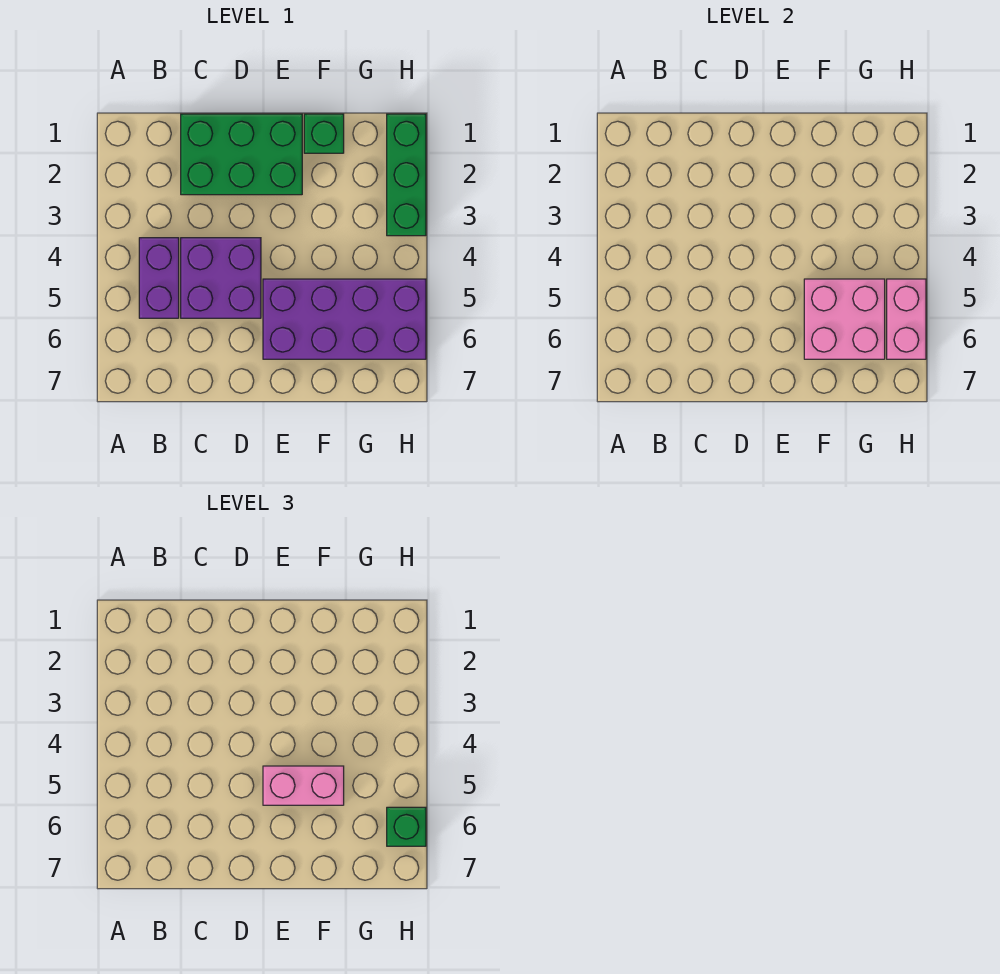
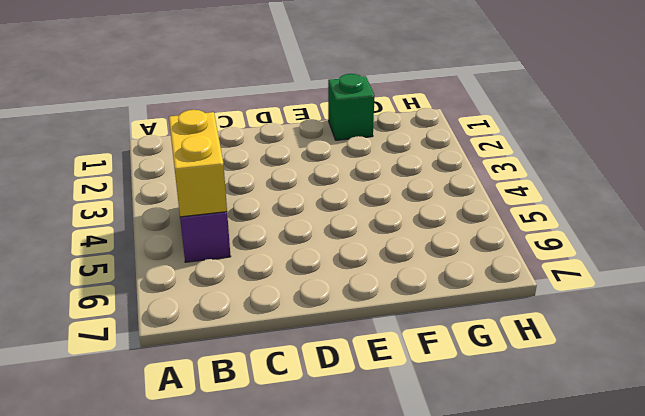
yellow brick B4:B5 level 2 -> none
none -> green brick C1:E2 level 1
none -> purple brick C4:D5 level 1

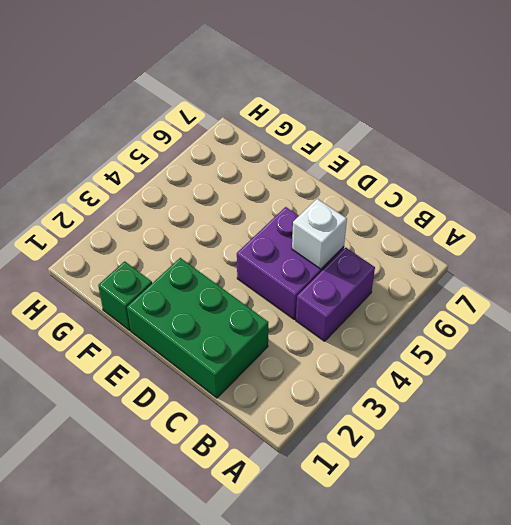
white brick C5 level 2 -> none
none -> purple brick E5:H6 level 1
none -> green brick H1:H3 level 1

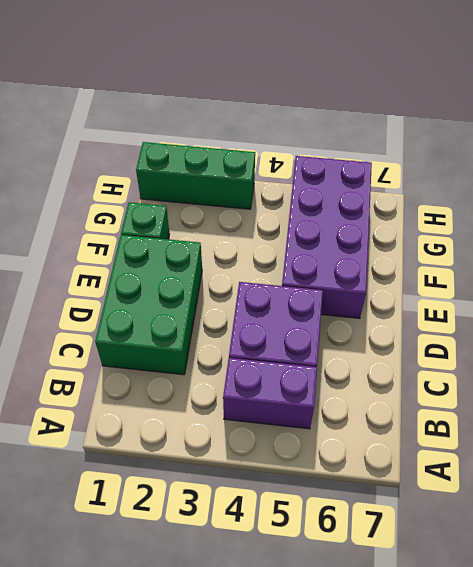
none -> pink brick F5:G6 level 2
none -> pink brick H5:H6 level 2

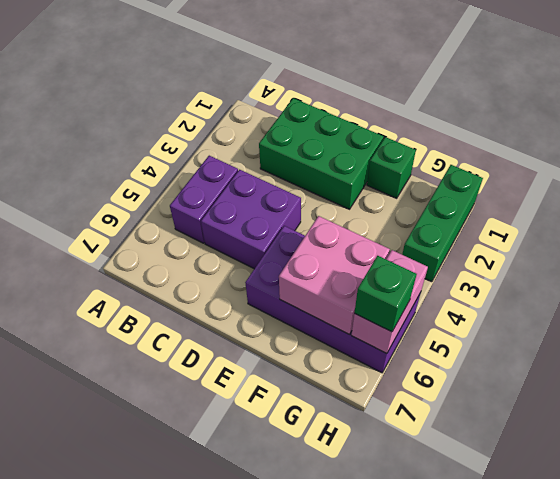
none -> pink brick E5:F5 level 3

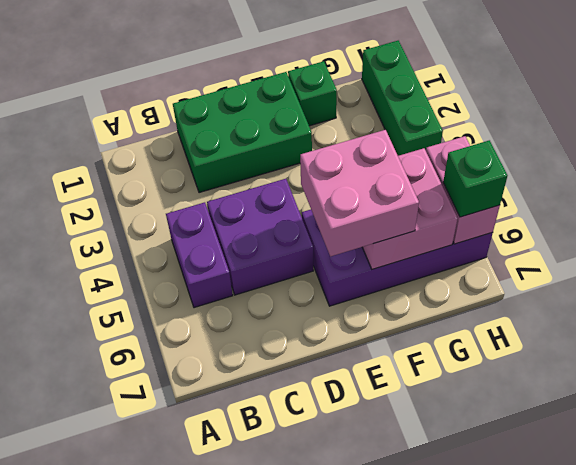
pink brick E5:F6 level 3 -> pink brick E5:F5 level 3

